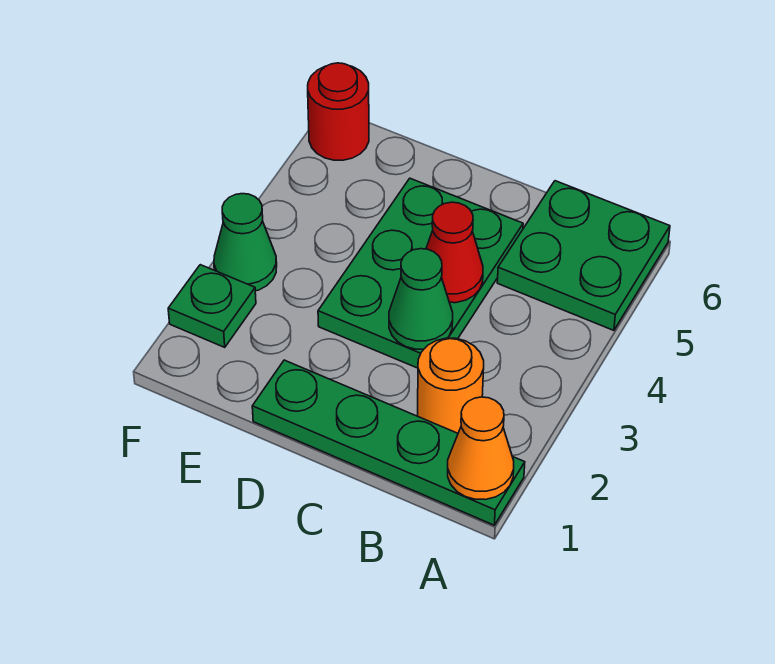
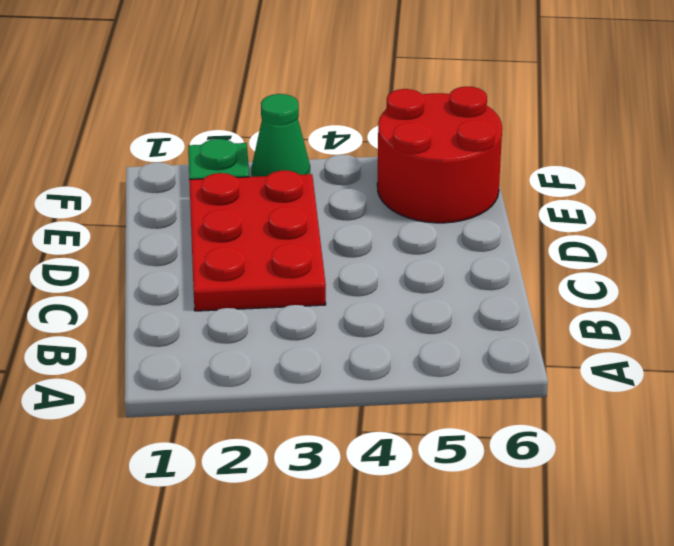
red plate C2:E3 level 1 -> green plate C3:D5 level 1
red round brick E5:F6 level 1 -> red round brick F6 level 1
none -> green plate A1:D1 level 1
none -> green plate A5:B6 level 1

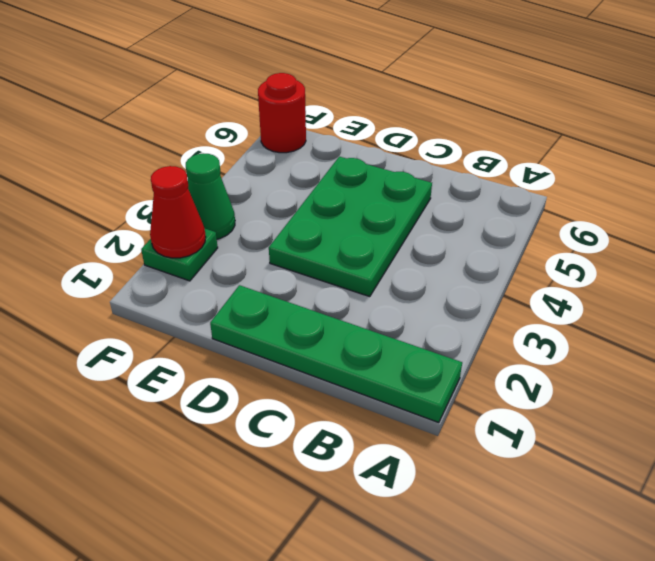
red cone F2 level 2 -> red cone C4 level 2
none -> green plate A5:B6 level 1
none -> orange round brick B2 level 1

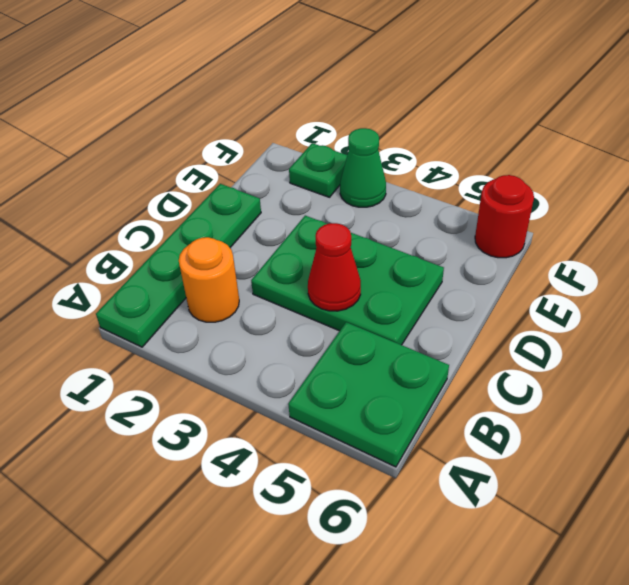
none -> orange cone A1 level 2
none -> green cone C3 level 2

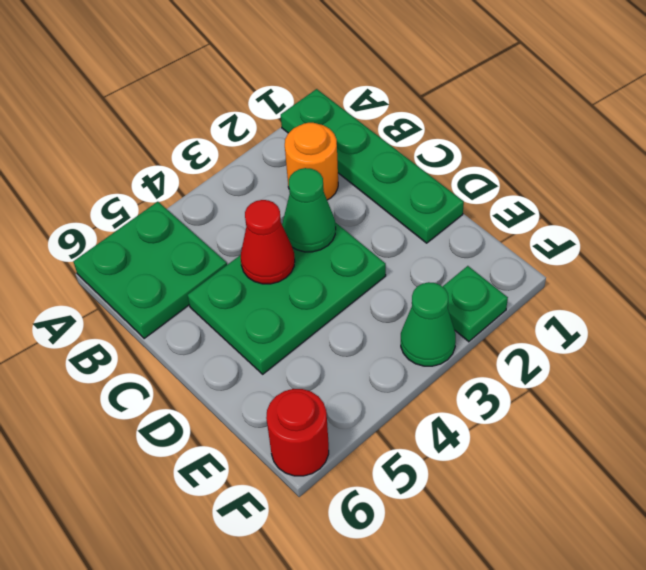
none -> orange cone A1 level 2

